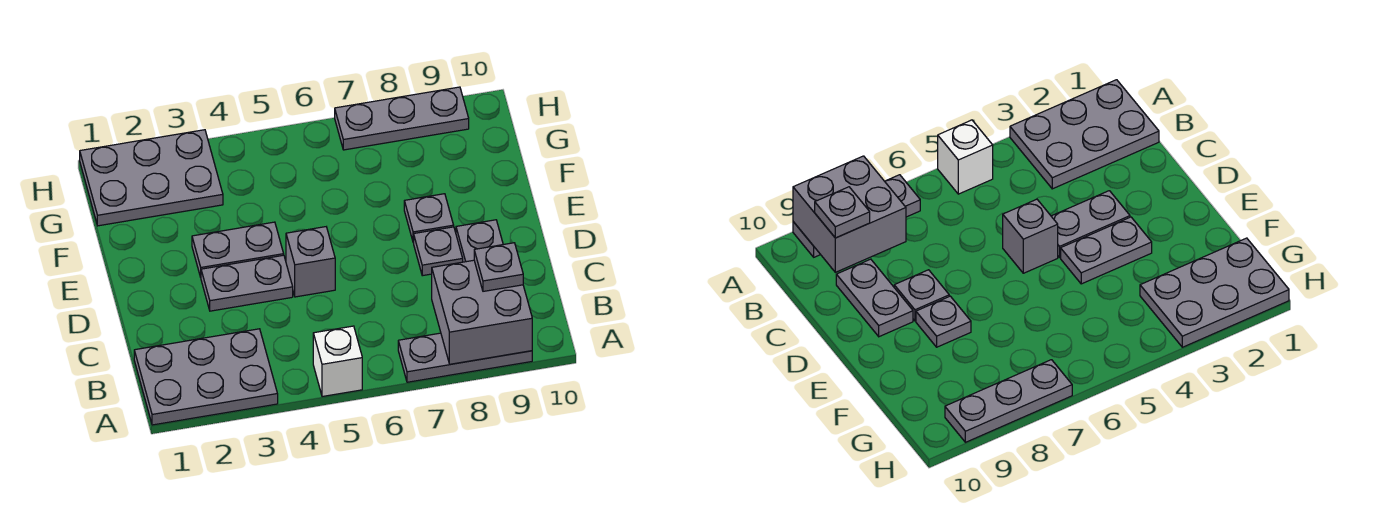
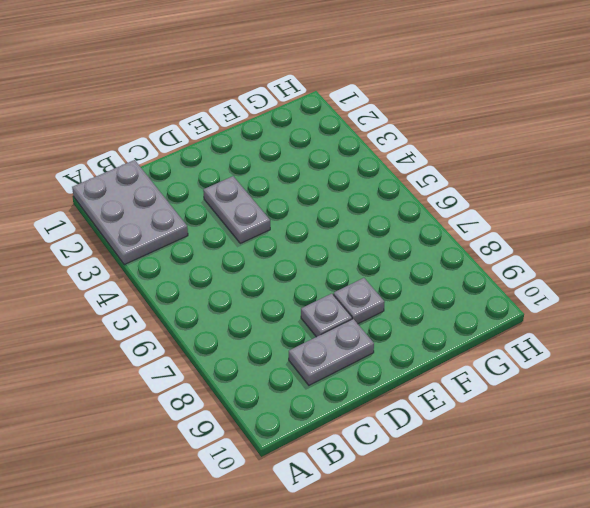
none -> white brick A5 level 1
none -> grey plate A7:A9 level 1
none -> grey brick D5 level 1

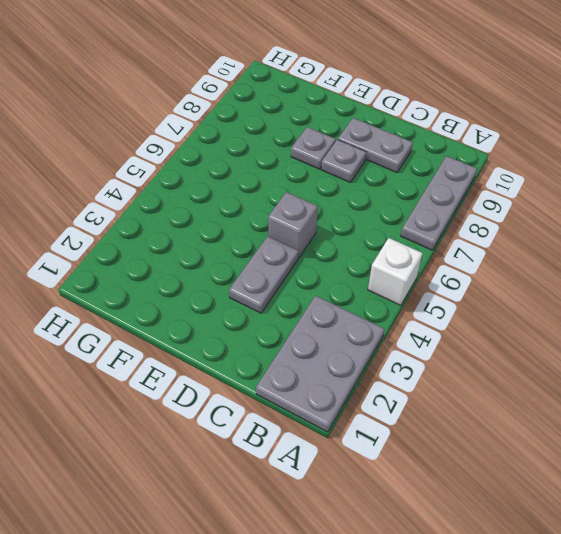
none -> grey plate E3:E4 level 1
none -> grey plate G1:H3 level 1
none -> grey plate H7:H9 level 1

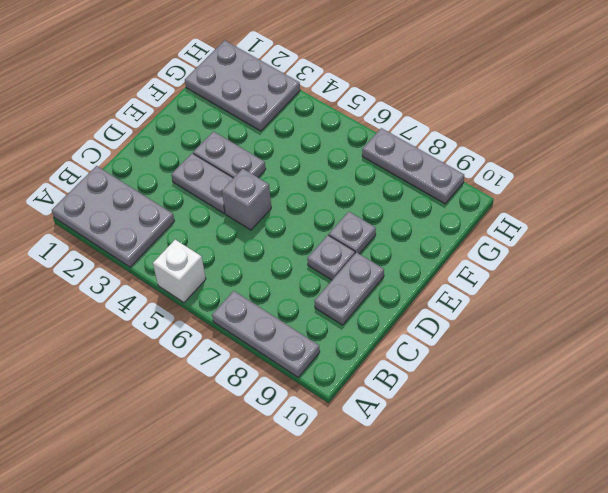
none -> grey brick A8:B9 level 2
none -> grey plate B9 level 3

